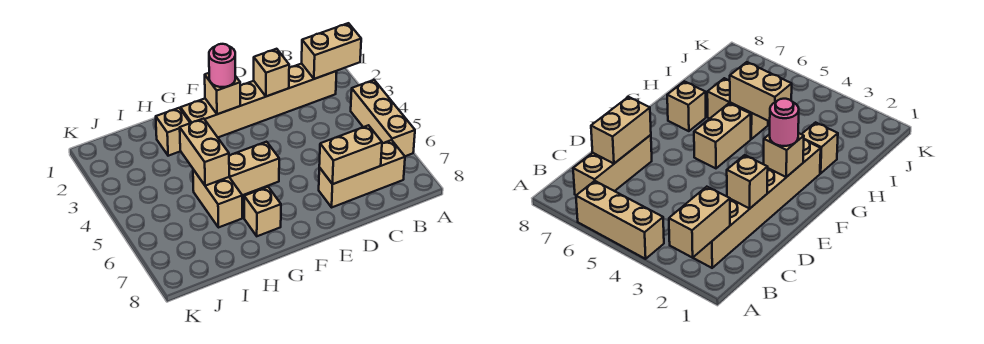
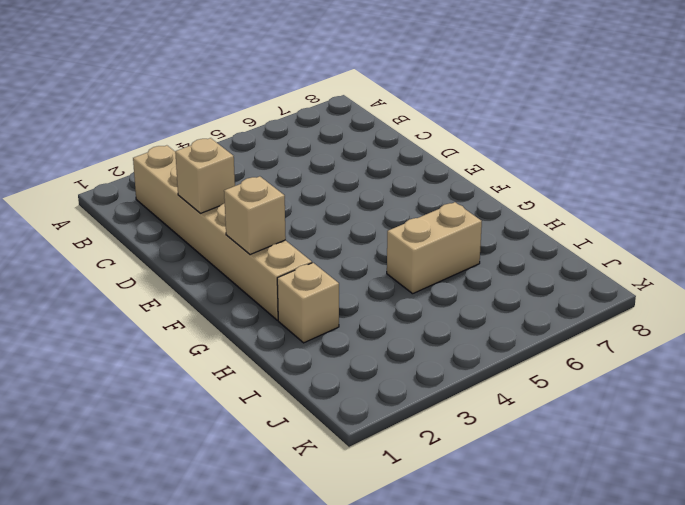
none -> tan brick A4:A6 level 1
none -> tan brick B7:D7 level 1
none -> tan brick F5:G5 level 1

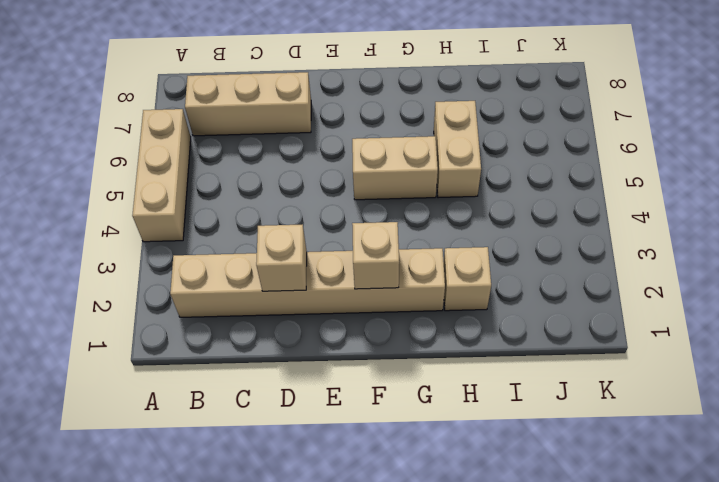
none -> tan brick G7 level 1
none -> tan brick A2:B2 level 2
none -> tan brick C7:D7 level 2

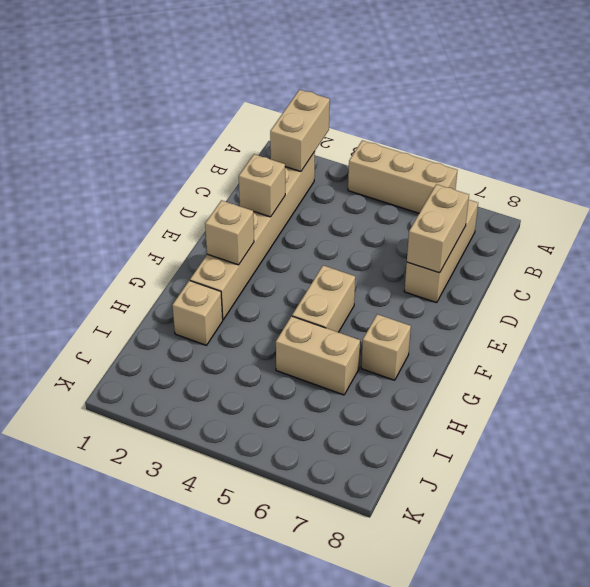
none -> tan brick H4:H5 level 2
none -> pink round brick F2 level 3

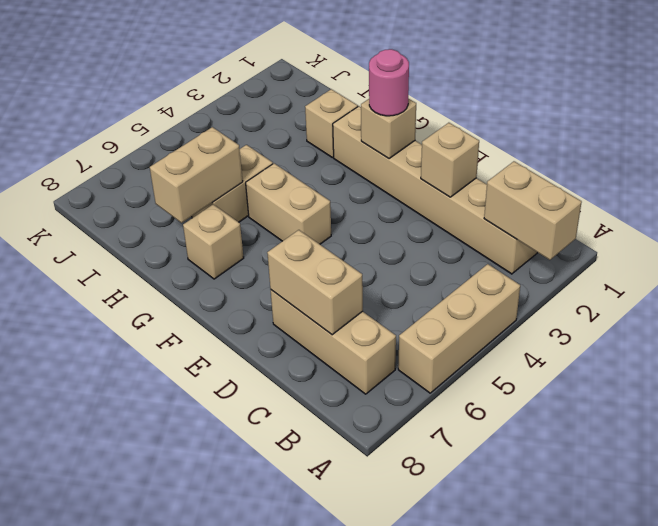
tan brick H6:H7 level 2 -> tan brick H4:H5 level 2

